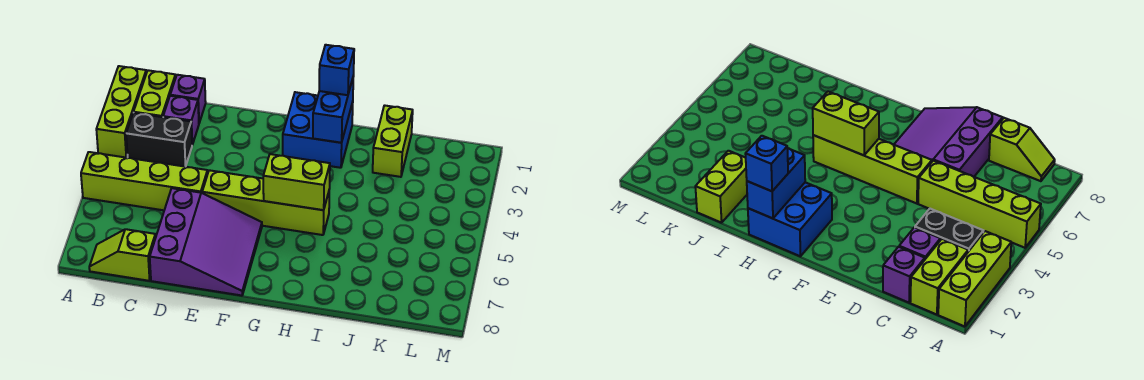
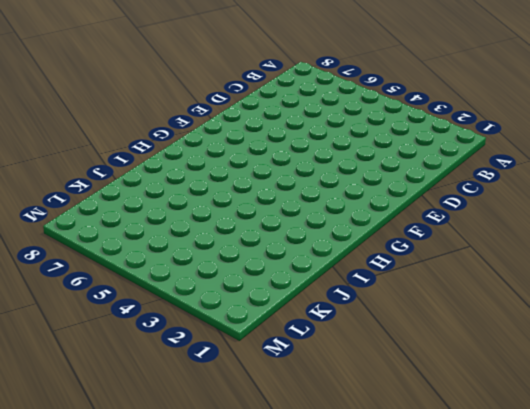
none -> lime brick A1:A3 level 1
none -> lime brick A5:D5 level 1
none -> lime brick B1:B2 level 1

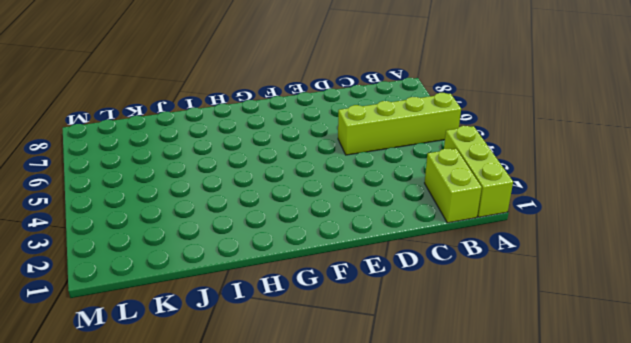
none -> black brick B3:C3 level 1
none -> lime slope B8:C8 level 1 top C
none -> purple brick C1 level 1

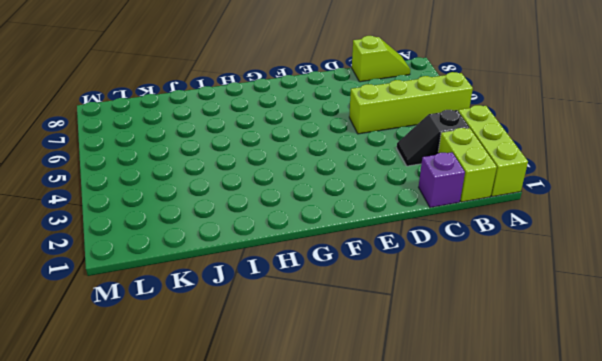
black slope B3:C3 level 1 top B -> black brick B3:C3 level 1
none -> purple brick C2 level 1
none -> purple slope D6:F8 level 1 top D
none -> lime brick E5:H5 level 1

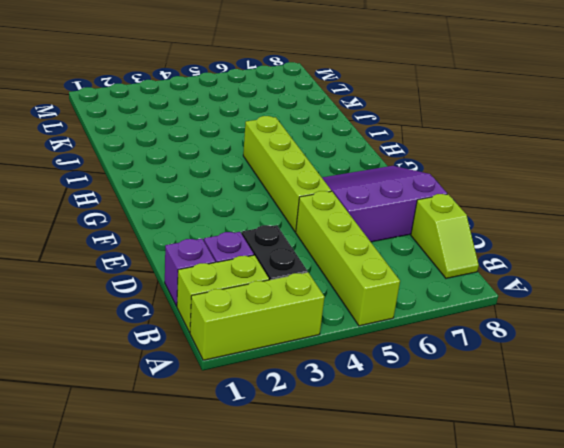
none -> blue brick G1:H2 level 1
none -> lime brick J1:J2 level 1
none -> lime brick G5:H5 level 2

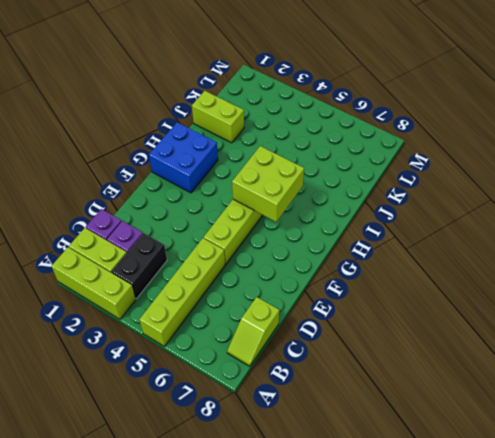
lime brick G5:H6 level 2 -> lime brick G5:H5 level 2
none -> purple slope D6:F8 level 1 top D
none -> blue brick H1:H2 level 2
none -> blue brick H1 level 3

